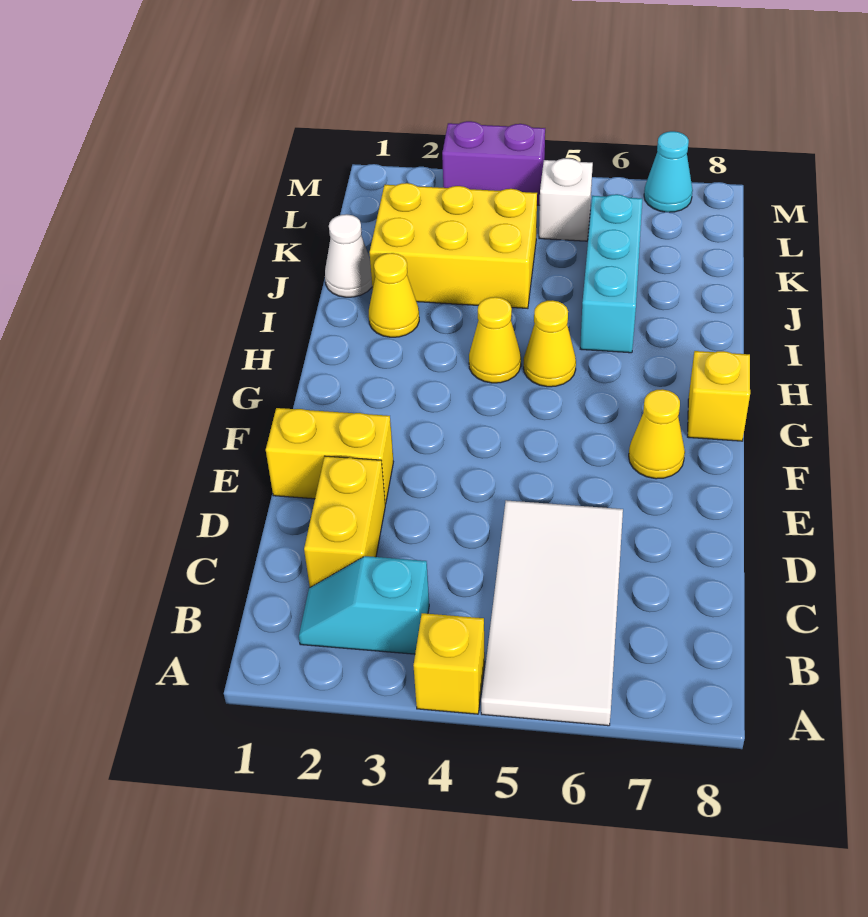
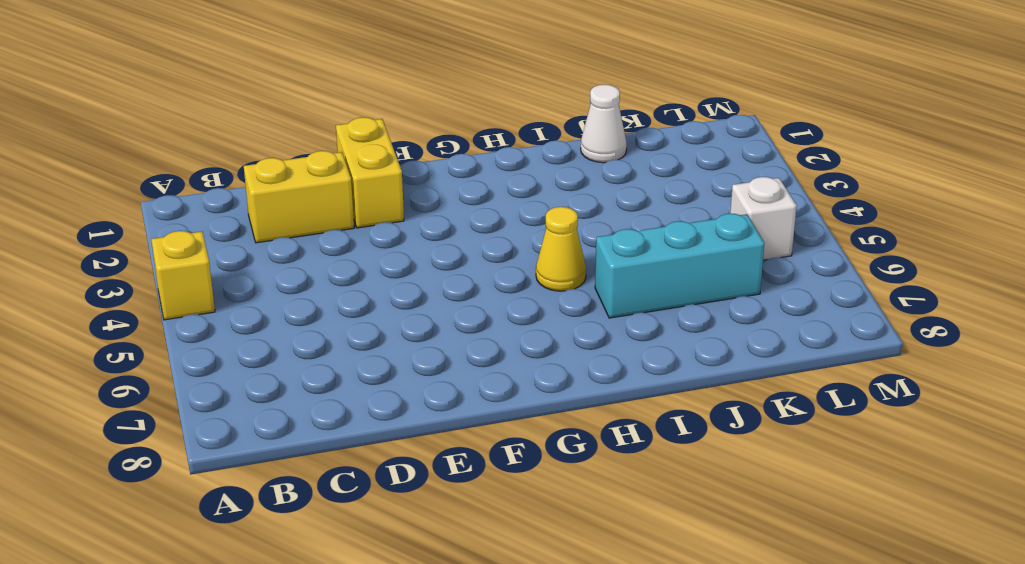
none -> white tile A5:D6 level 1
none -> cyan slope B2:B3 level 1 top 3
none -> yellow cone F7 level 1

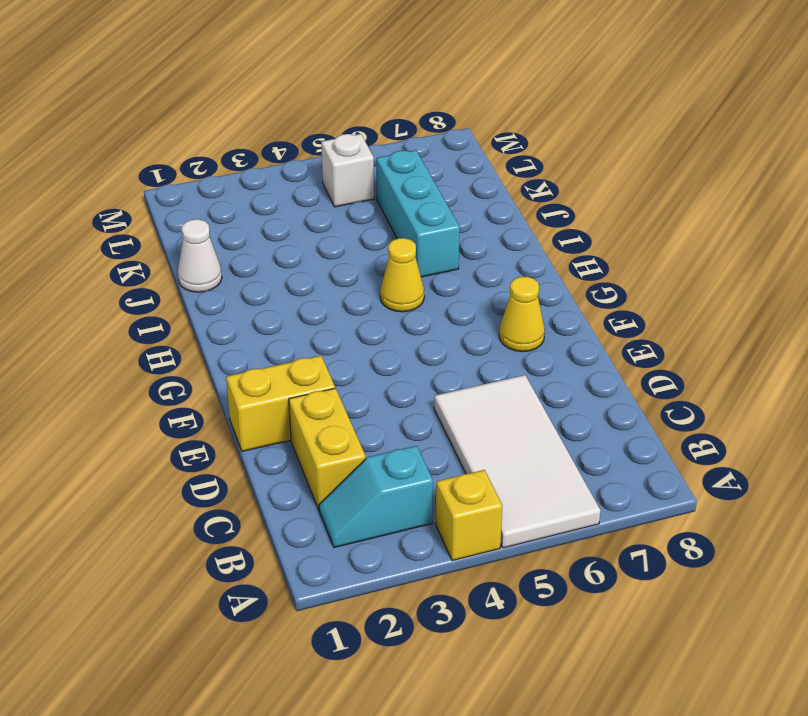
none -> yellow brick G8 level 1
none -> yellow cone H4 level 1
none -> yellow cone I2 level 1

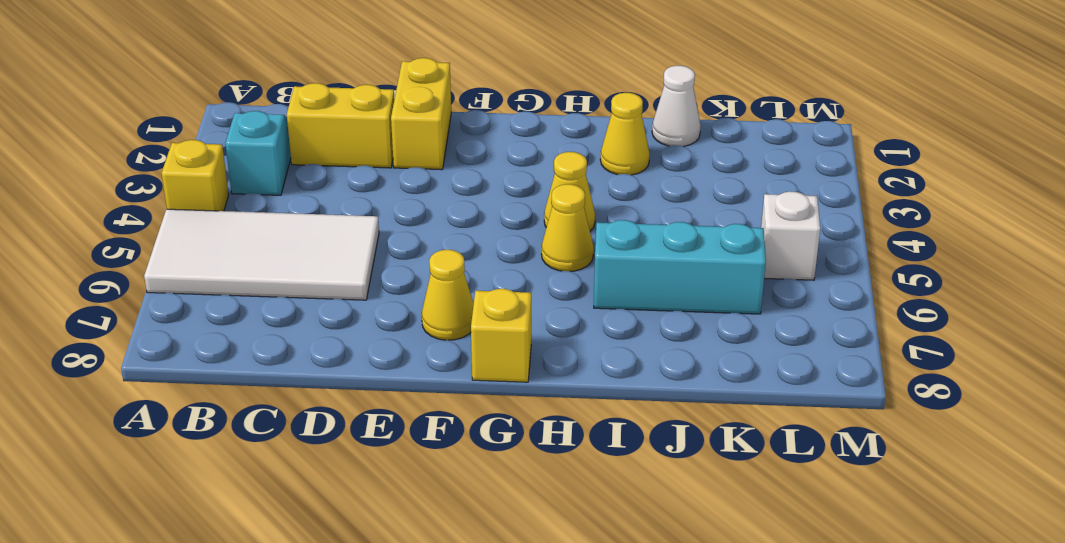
none -> yellow brick J2:K4 level 1
none -> purple brick M3:M4 level 1
none -> cyan cone M7 level 1

